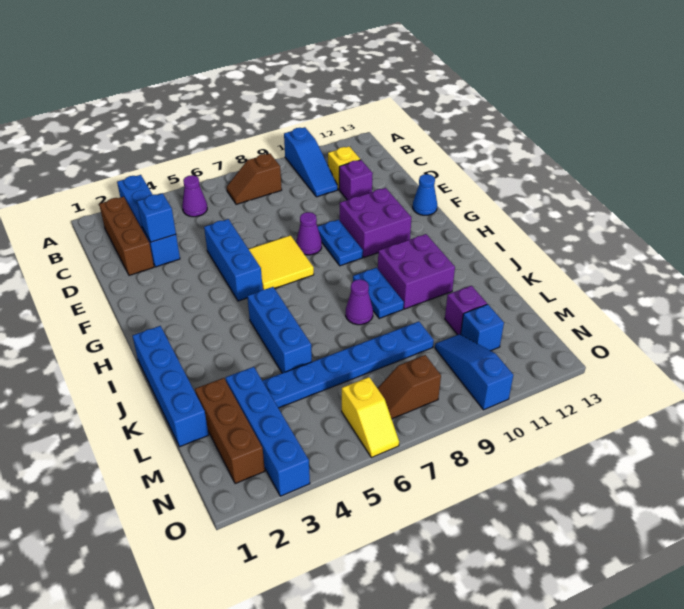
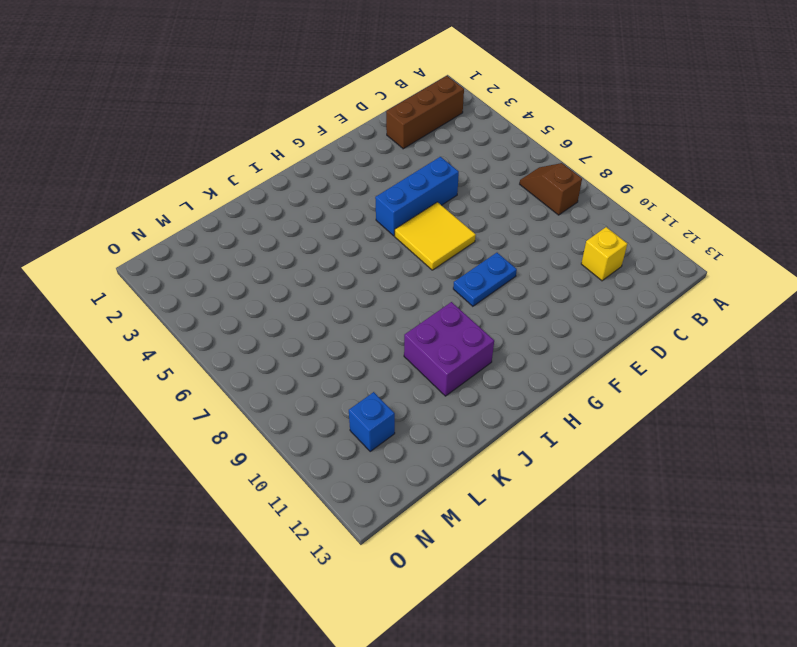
none -> blue brick A3:D3 level 1
none -> blue slope A10:C10 level 1 top A
none -> purple cone B5 level 1

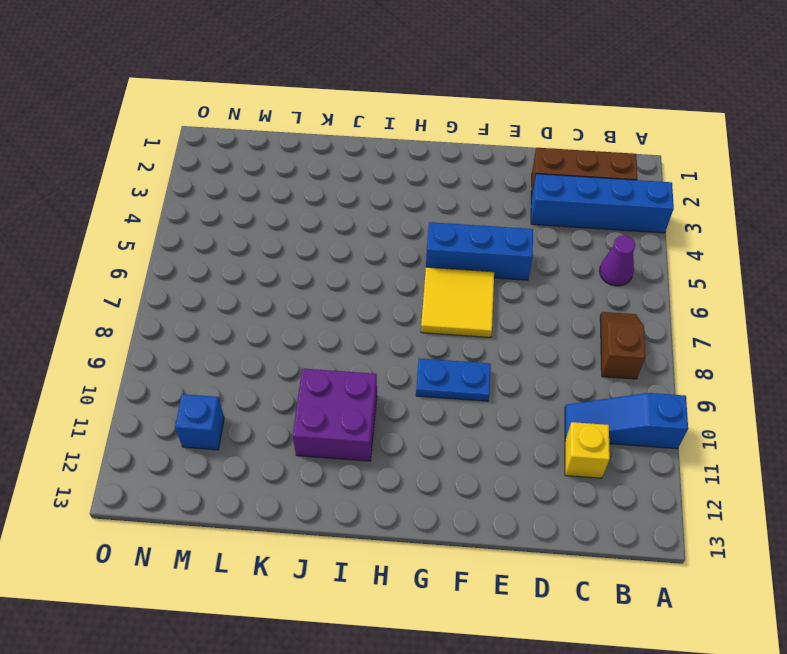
none -> purple brick D11 level 1
none -> purple cone F8 level 1
none -> purple brick F10:G11 level 1

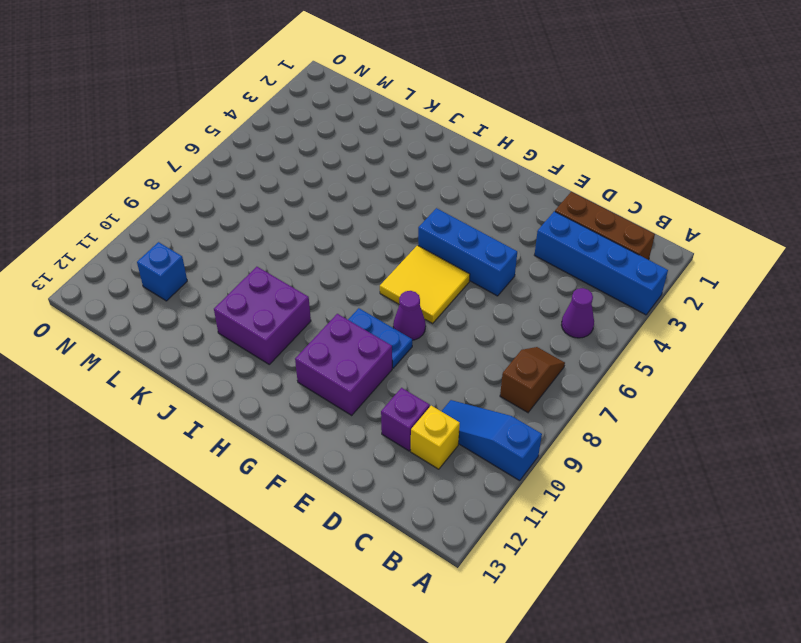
none -> blue cone F13 level 1
none -> blue brick I1:L1 level 1
none -> blue brick I5:K5 level 1

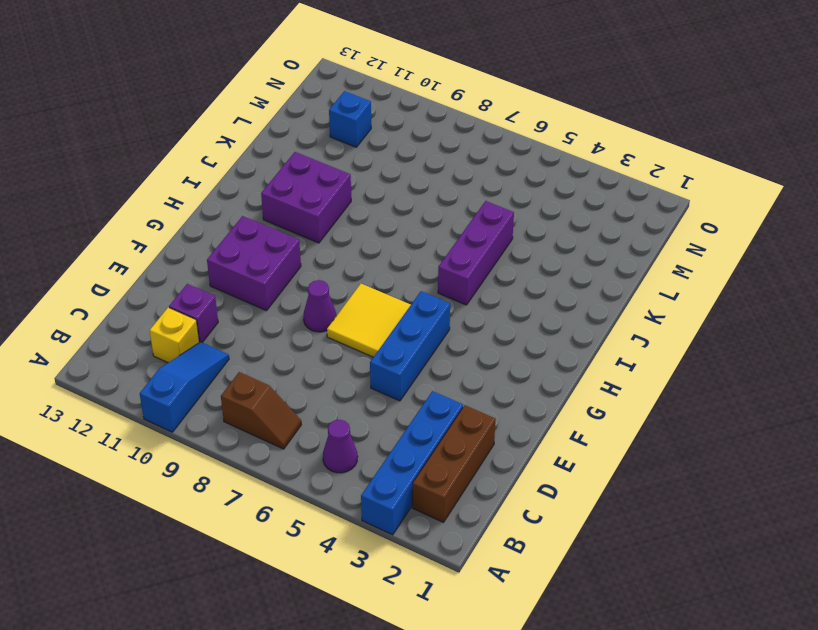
purple brick I5:K5 level 1 -> blue brick I5:K5 level 1
none -> blue plate F9:G9 level 1
none -> blue cone F13 level 1
none -> blue brick I1:L1 level 1

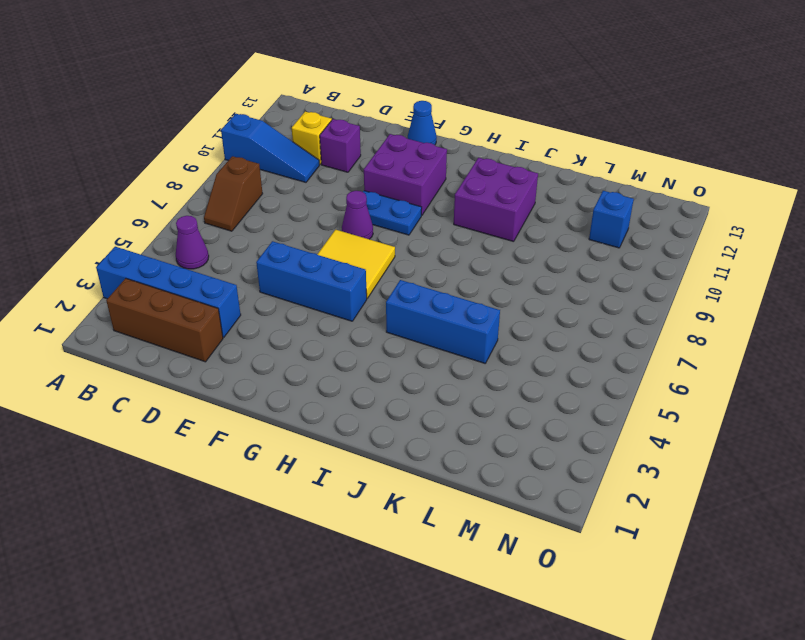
none -> blue brick I1:L1 level 1
none -> blue plate I9:J9 level 1
none -> purple cone J8 level 1

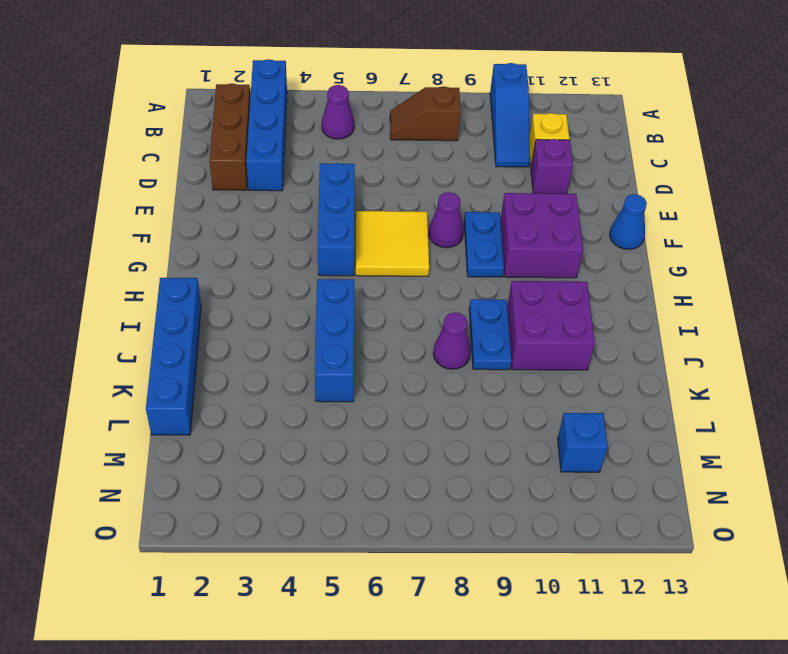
none -> brown brick L2:N2 level 1
none -> blue brick L3:O3 level 1
none -> blue plate L4:L9 level 1

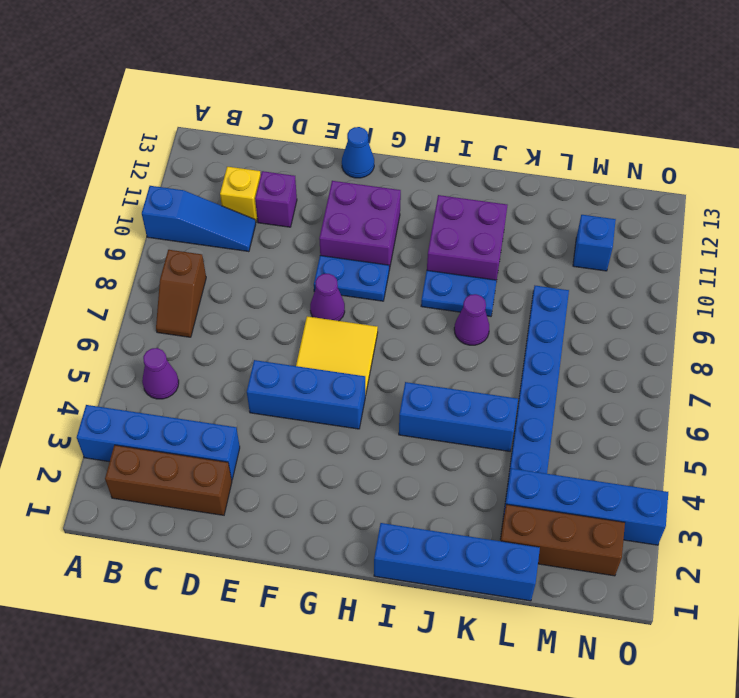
none -> purple brick L11 level 1
none -> blue slope M10:O10 level 1 top O
none -> yellow slope N6:O6 level 1 top N

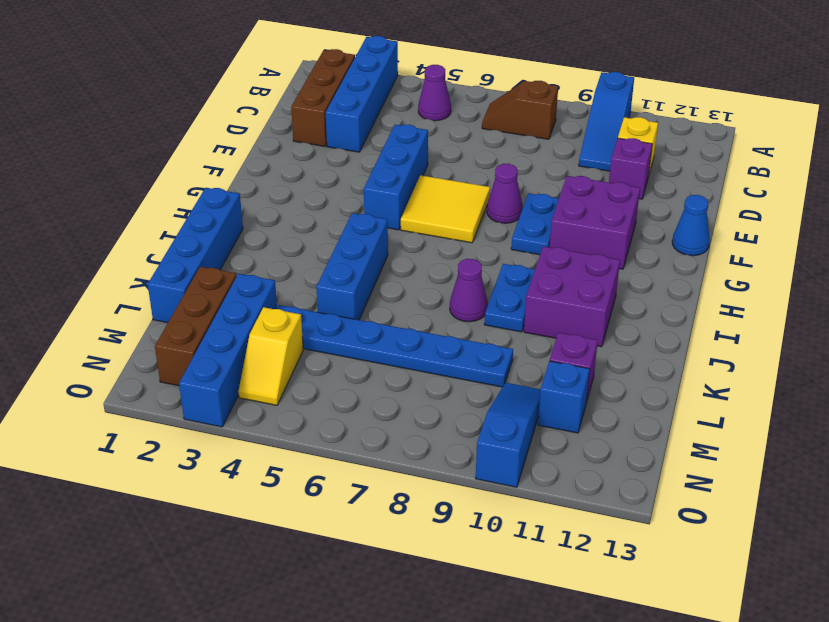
yellow slope M4:N4 level 1 top M -> yellow slope N6:O6 level 1 top N
none -> brown slope N7:N8 level 1 top 8
none -> blue brick D3 level 2

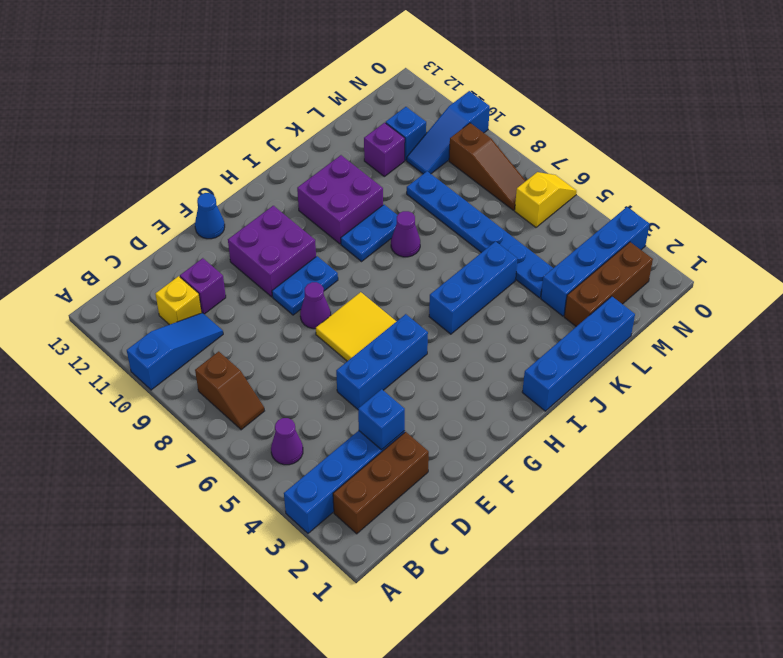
brown slope N7:N9 level 1 top 9 -> brown slope N7:N8 level 1 top 8

